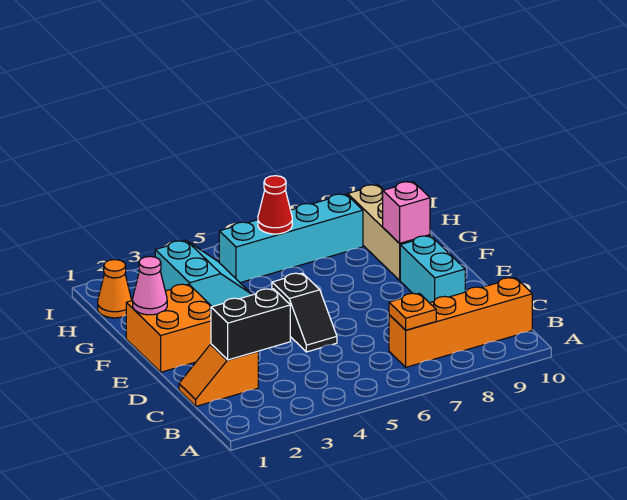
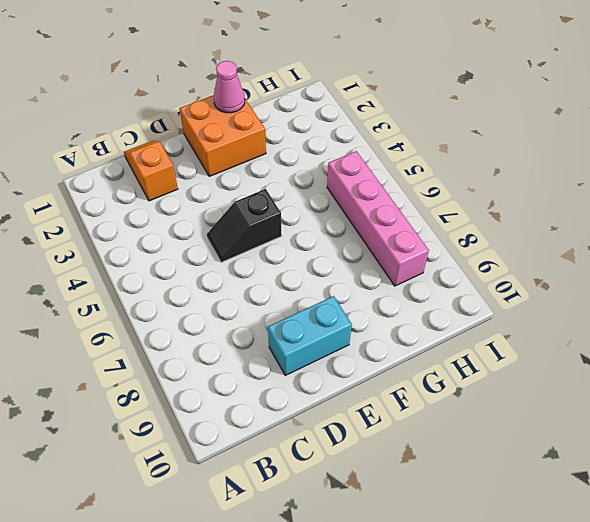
pink brick H5:H8 level 1 -> cyan brick H5:H8 level 1
none -> orange brick B7:B10 level 1
none -> tan brick F9:H9 level 1
none -> cyan slope G3:H4 level 1 top 3

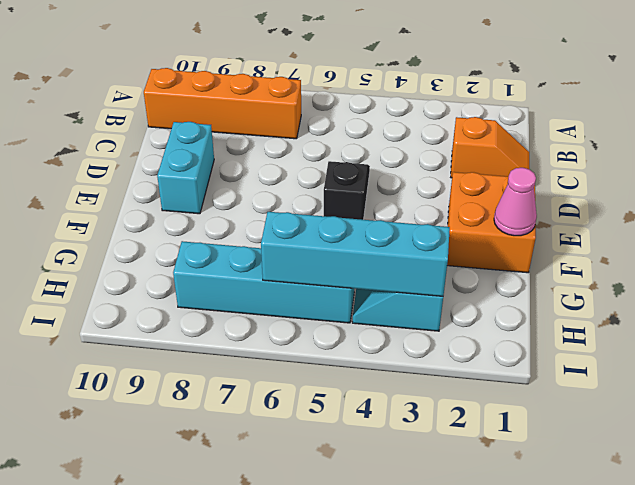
cyan brick H3:H6 level 2 -> red cone H6 level 2
none -> tan brick F9:H9 level 1
none -> orange cone H1 level 1
none -> orange plate B7 level 2

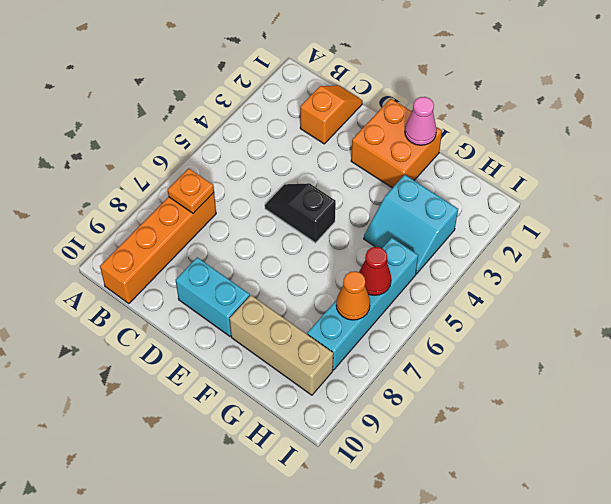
orange cone H7 level 2 -> orange cone H1 level 1
none -> black brick C2:C3 level 2
none -> pink brick F9 level 2

